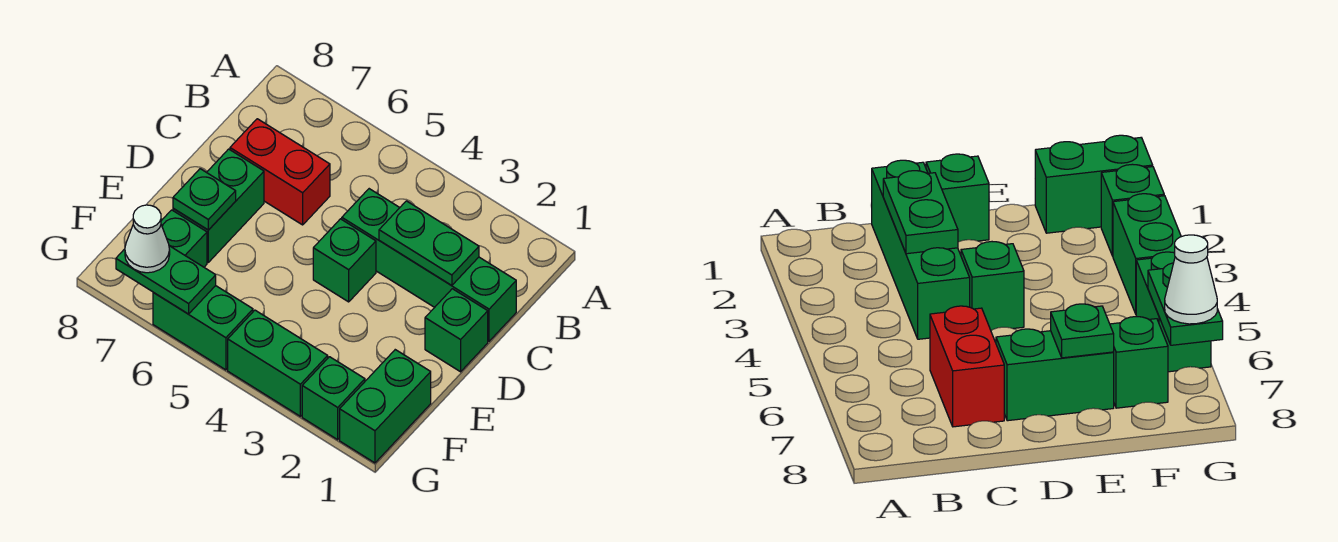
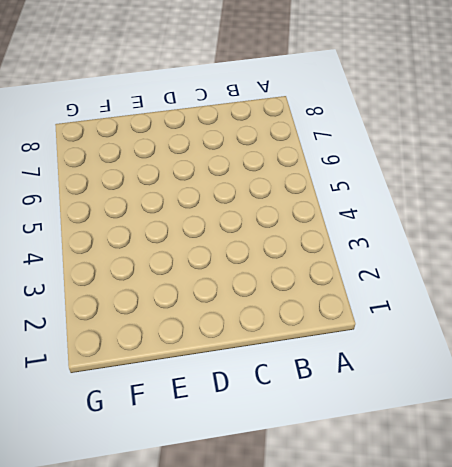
none -> green brick C1:C4 level 1
none -> red brick C6:C7 level 1
none -> green brick D1 level 1

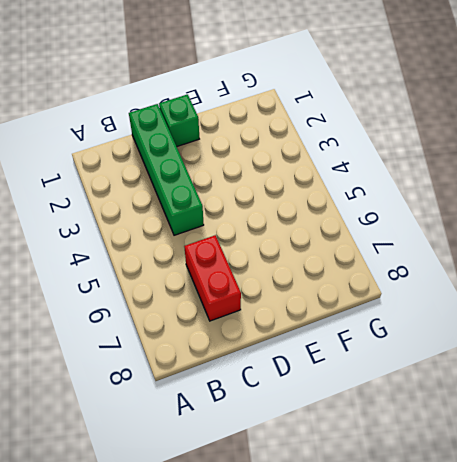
none -> green brick D4 level 1
none -> green brick D7:E7 level 1
none -> green brick F1:G1 level 1

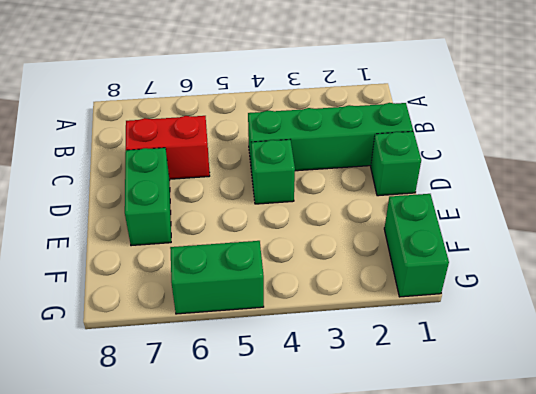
none -> green brick F7 level 1
none -> green brick G2 level 1
none -> green brick G3:G4 level 1

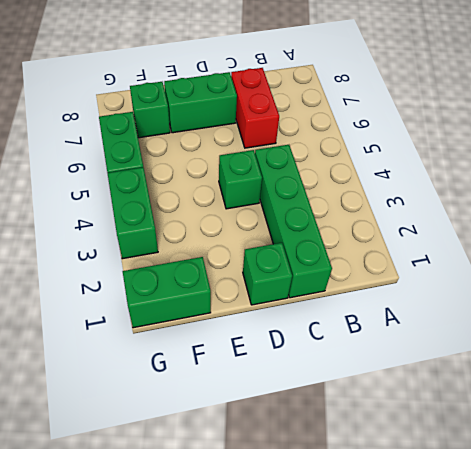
none -> green brick G2 level 1
none -> green plate C2:C3 level 2
none -> green plate E7 level 2

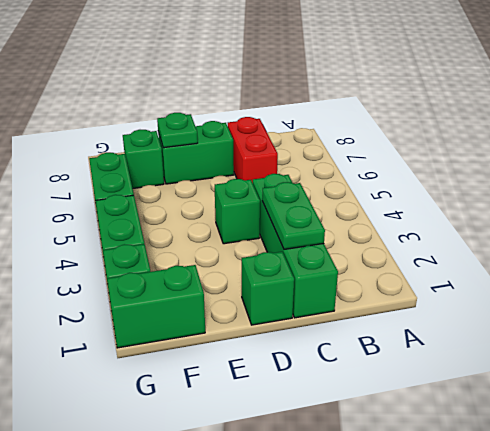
none -> green plate G6:G7 level 2
none -> white cone G7 level 3

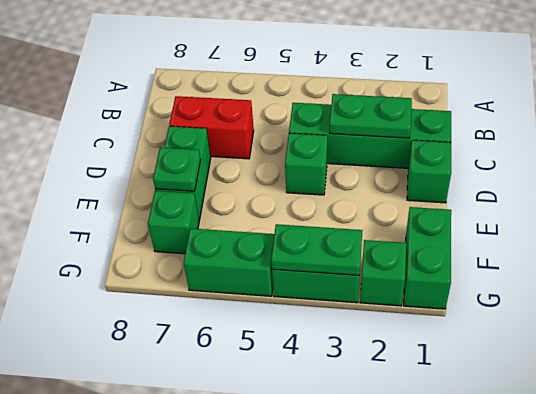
green plate G3:G4 level 2 -> green plate G6:G7 level 2
none -> white cone G7 level 3

